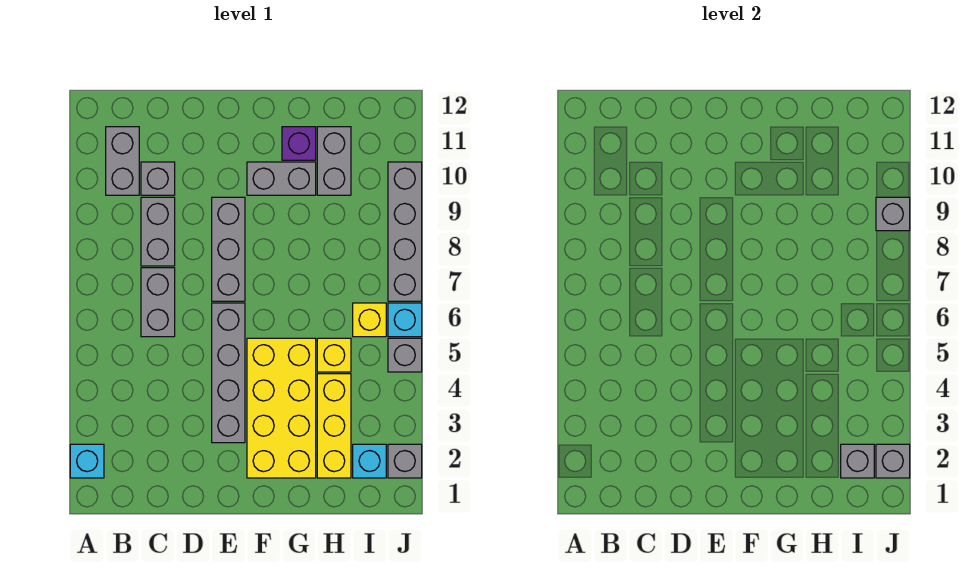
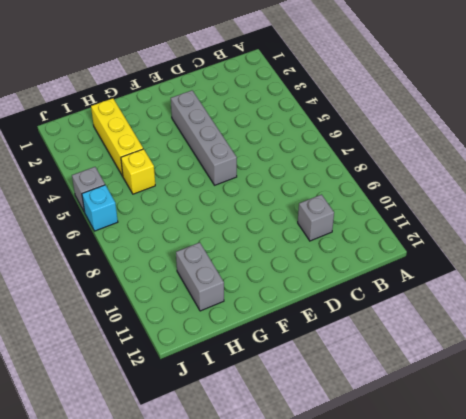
none -> cyan brick A2 level 1
none -> grey brick B10:B11 level 1
none -> grey brick C6:C7 level 1

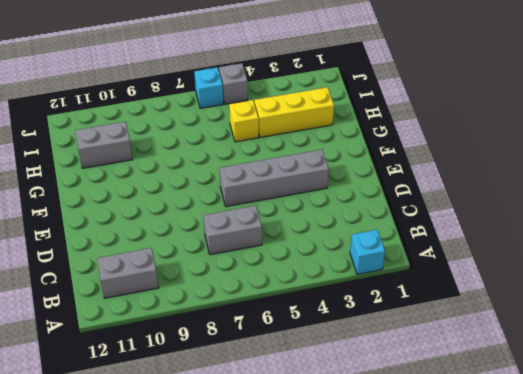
none -> grey brick C8:C9 level 1
none -> grey brick C10 level 1
none -> grey brick E7:E9 level 1

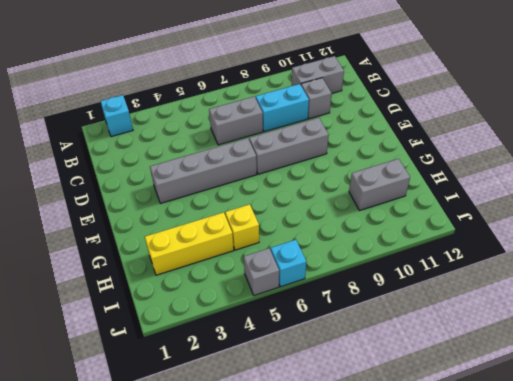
cyan brick C8:C9 level 1 -> grey brick C8:C9 level 1
none -> yellow brick F2:G5 level 1
none -> grey brick F10:G10 level 1
none -> purple brick G11 level 1

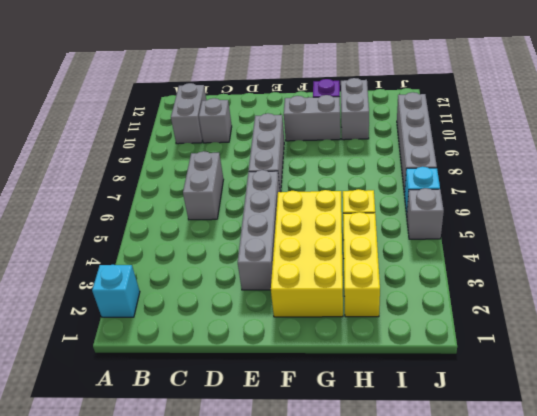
none -> grey brick C8:C9 level 1
none -> cyan brick I2 level 1
none -> yellow brick I6 level 1

